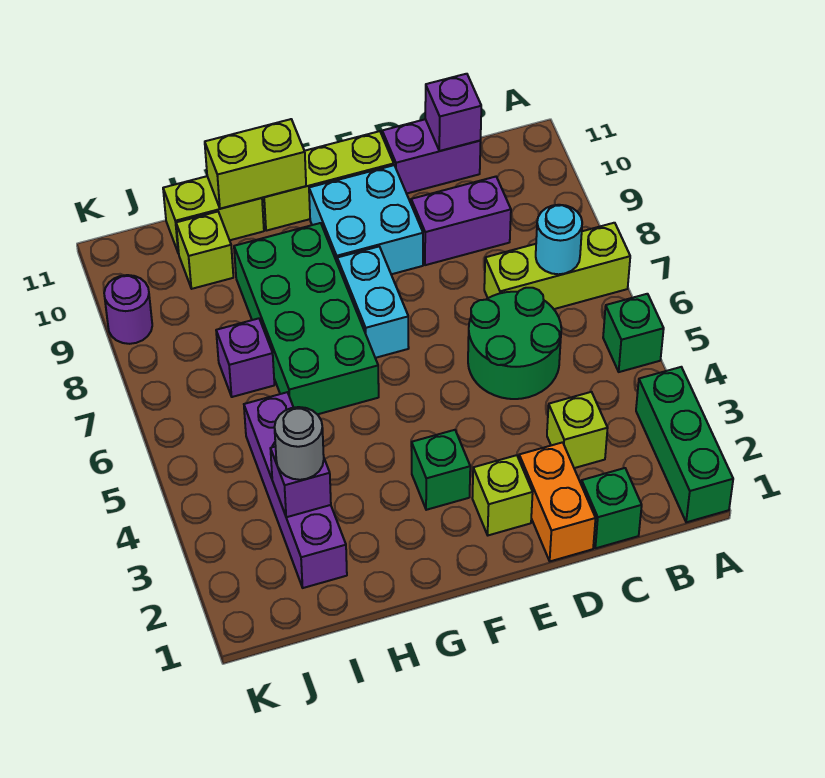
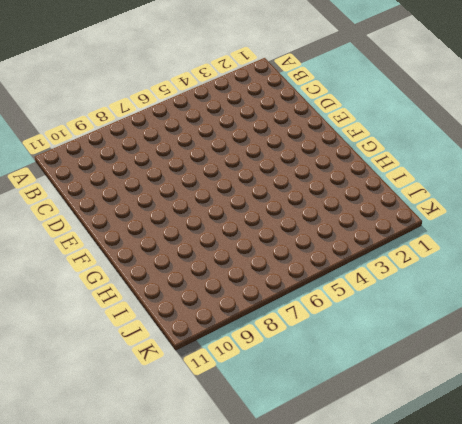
none -> green brick A1:A3 level 1
none -> green brick A5 level 1
none -> lime brick A7:C7 level 1

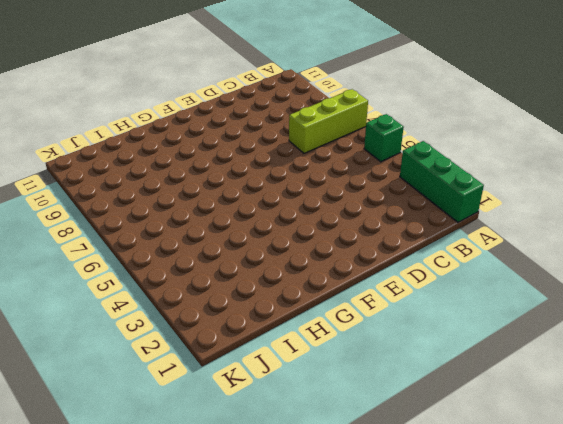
none -> green brick C1 level 1
none -> lime brick C3 level 1
none -> green round brick C5:D6 level 1

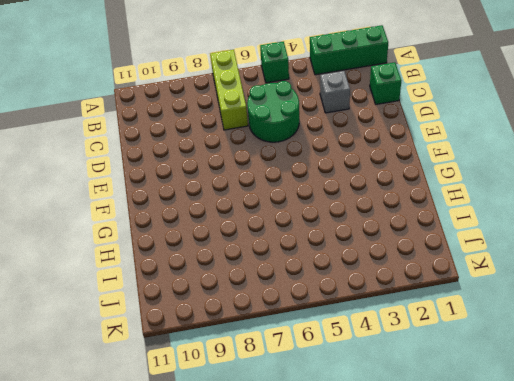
grey brick C3 level 1 -> lime brick C3 level 1
none -> purple brick C9:D9 level 1
none -> purple brick C11:D11 level 1
none -> orange brick D1:D2 level 1

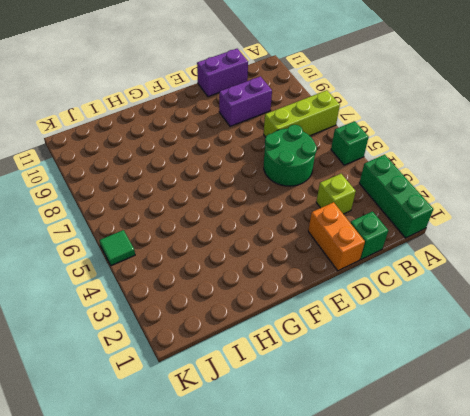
green tile K5 level 1 -> none
none -> lime brick E2 level 1
none -> cyan brick E9:F10 level 1
none -> lime brick E11:G11 level 1

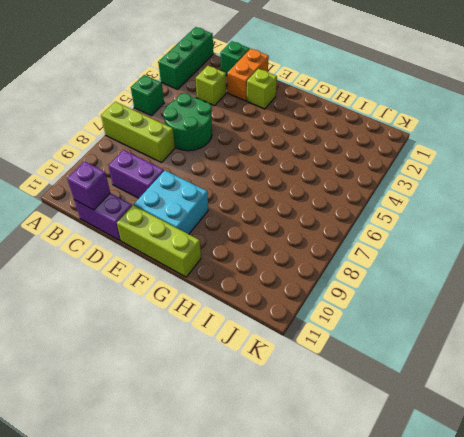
none -> green brick F3 level 1
none -> cyan brick F7:F8 level 1
none -> green brick G6:H9 level 1

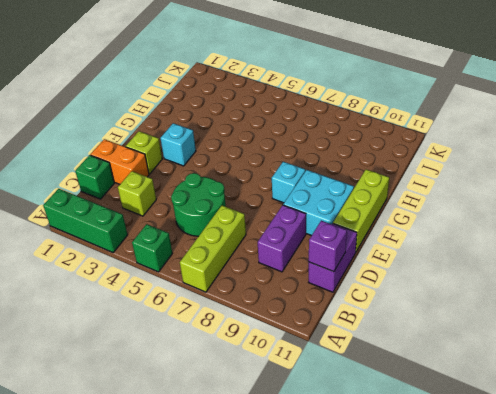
cyan brick F3 level 1 -> green brick F3 level 1
cyan brick F8 level 1 -> cyan brick F7:F8 level 1
none -> green brick G6:H9 level 1
none -> lime brick H11:I11 level 1
none -> purple brick I2:I5 level 1

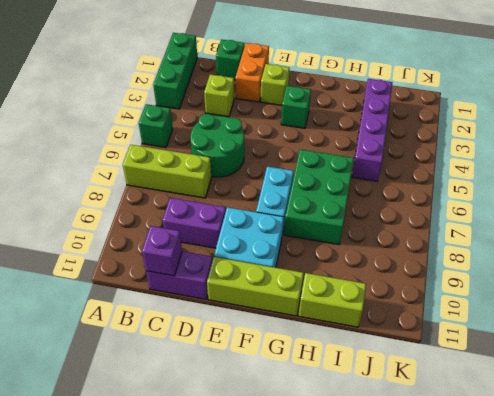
green brick G6:H8 level 1 -> green brick G6:H9 level 1
none -> purple brick I7 level 1
none -> lime brick I10 level 1
none -> purple round brick K9 level 1

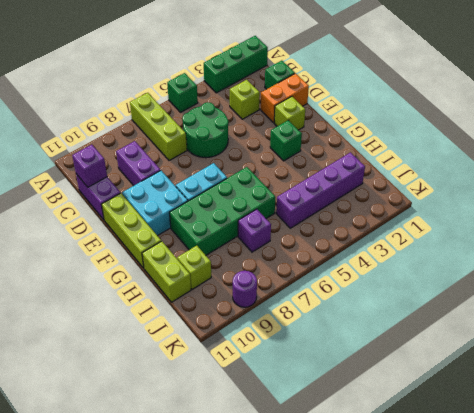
none -> cyan round brick B7 level 2
none -> lime brick G11:H11 level 2
none -> purple brick I3 level 2

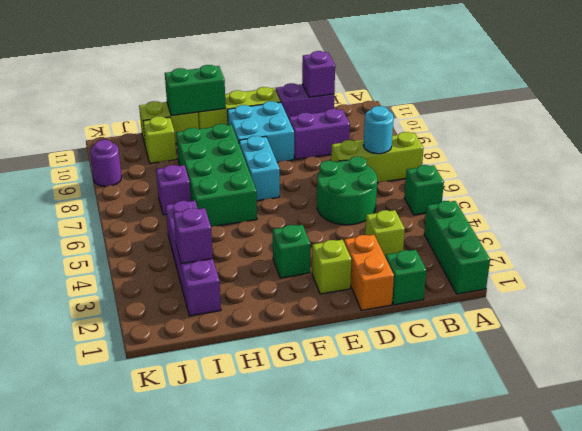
green brick G11:H11 level 2 -> lime brick G11:H11 level 2
none -> grey round brick I3 level 3

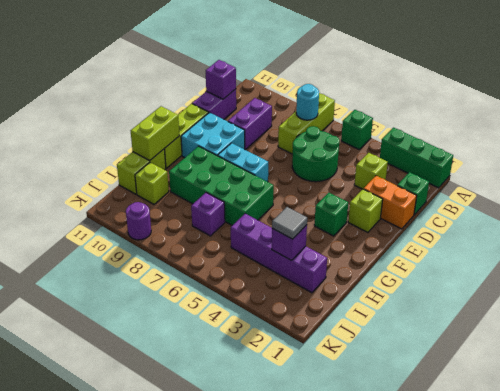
grey tile I3 level 3 -> grey round brick I3 level 3

